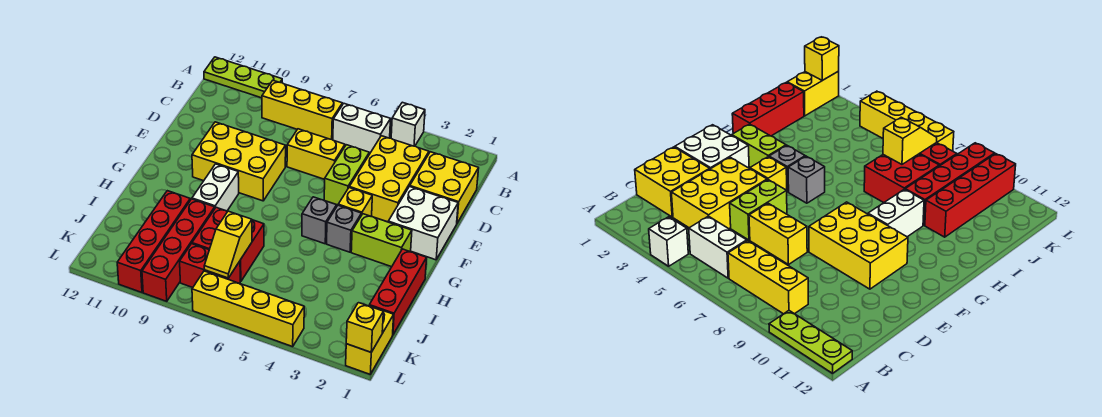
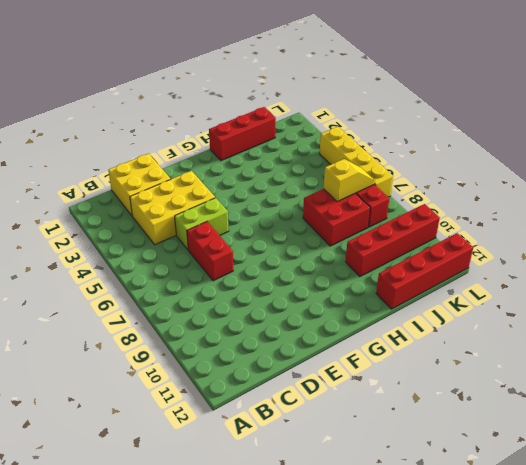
red brick D6:D7 level 1 -> yellow brick D6:D7 level 1
red brick I12:L12 level 1 -> red brick I9:L9 level 1
none -> white brick A4 level 1
none -> lime plate A10:A12 level 1
none -> white brick B5:B6 level 1

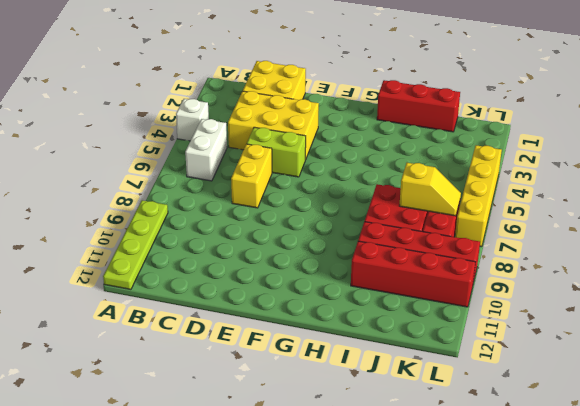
lime plate A9:A12 level 1 -> lime plate A10:A12 level 1
none -> yellow brick B7:B9 level 1
none -> white brick E1:F2 level 1
none -> yellow brick E8:F10 level 1

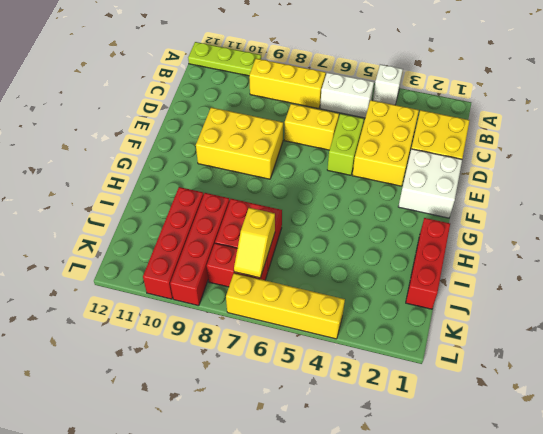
none -> yellow brick F4 level 1
none -> lime brick G2:G3 level 1
none -> grey brick G4 level 1

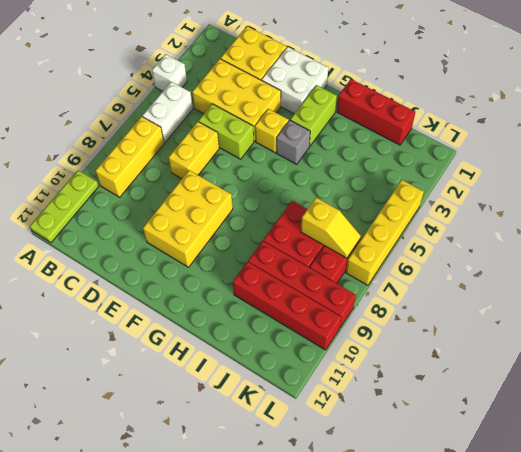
none -> grey brick G5 level 1
none -> white brick G9:H9 level 1
none -> yellow brick K1:L1 level 1

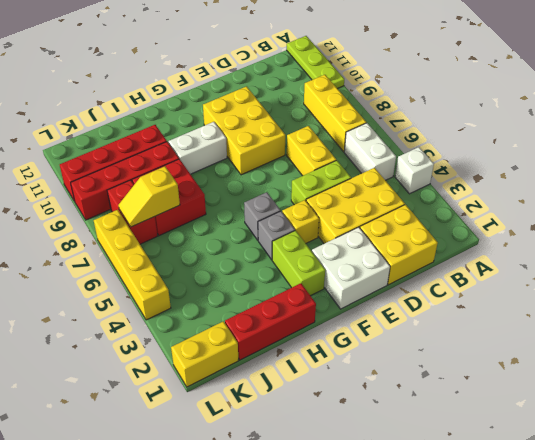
none -> yellow brick L1 level 2

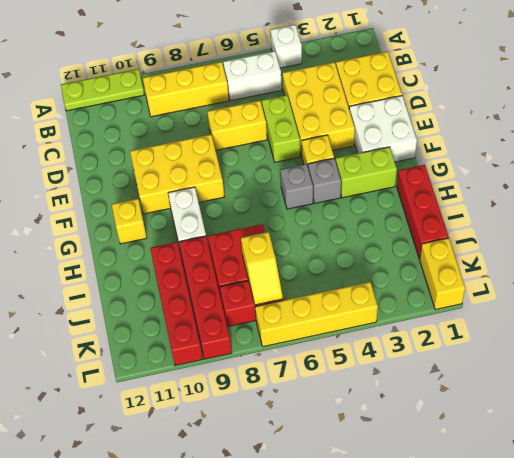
yellow brick G11 level 1 -> yellow brick L1 level 2

